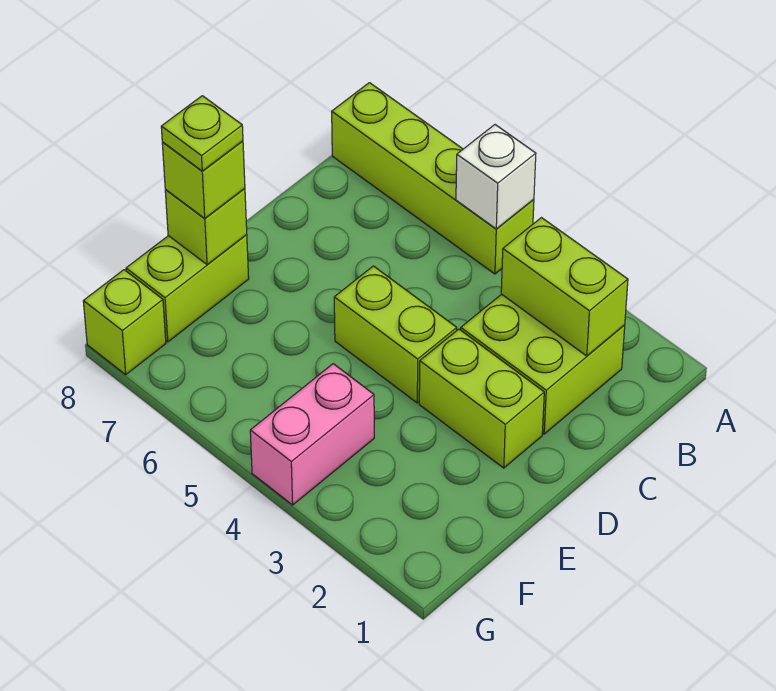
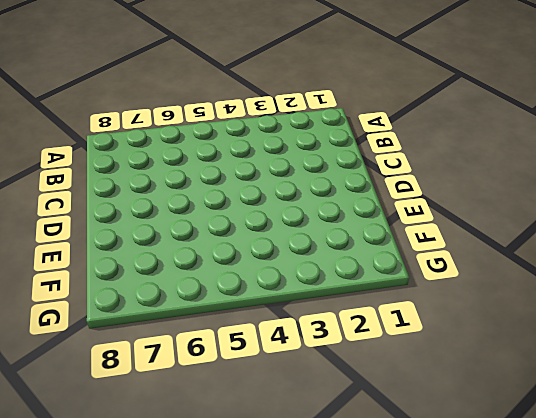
none -> lime brick A5:A8 level 1
none -> lime brick B2:C3 level 1
none -> lime brick D2:D3 level 1

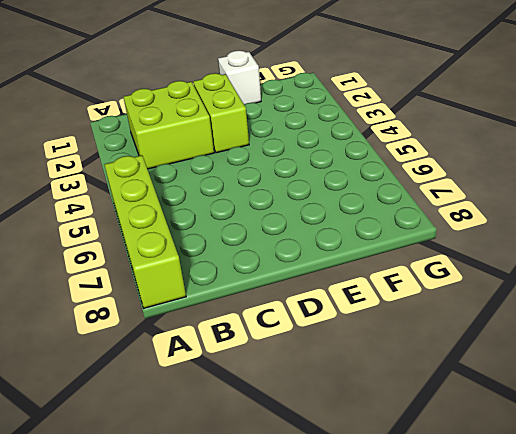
white brick E1 level 1 -> white brick A5 level 2
none -> lime brick D4:D5 level 1
none -> lime brick E8:F8 level 1
none -> pink brick F4:G4 level 1

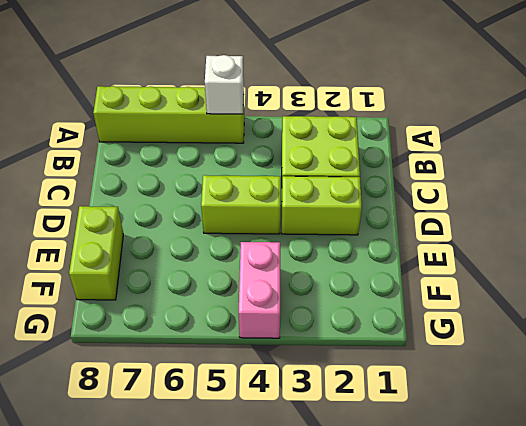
none -> lime brick G8 level 1
none -> lime brick B2:B3 level 2
none -> lime brick E8 level 2

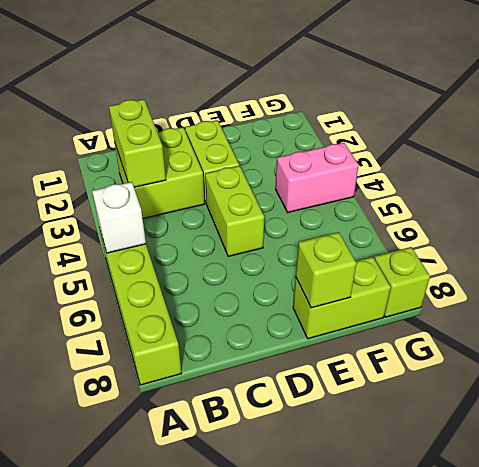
none -> lime brick E8 level 3
none -> lime plate E8 level 4

